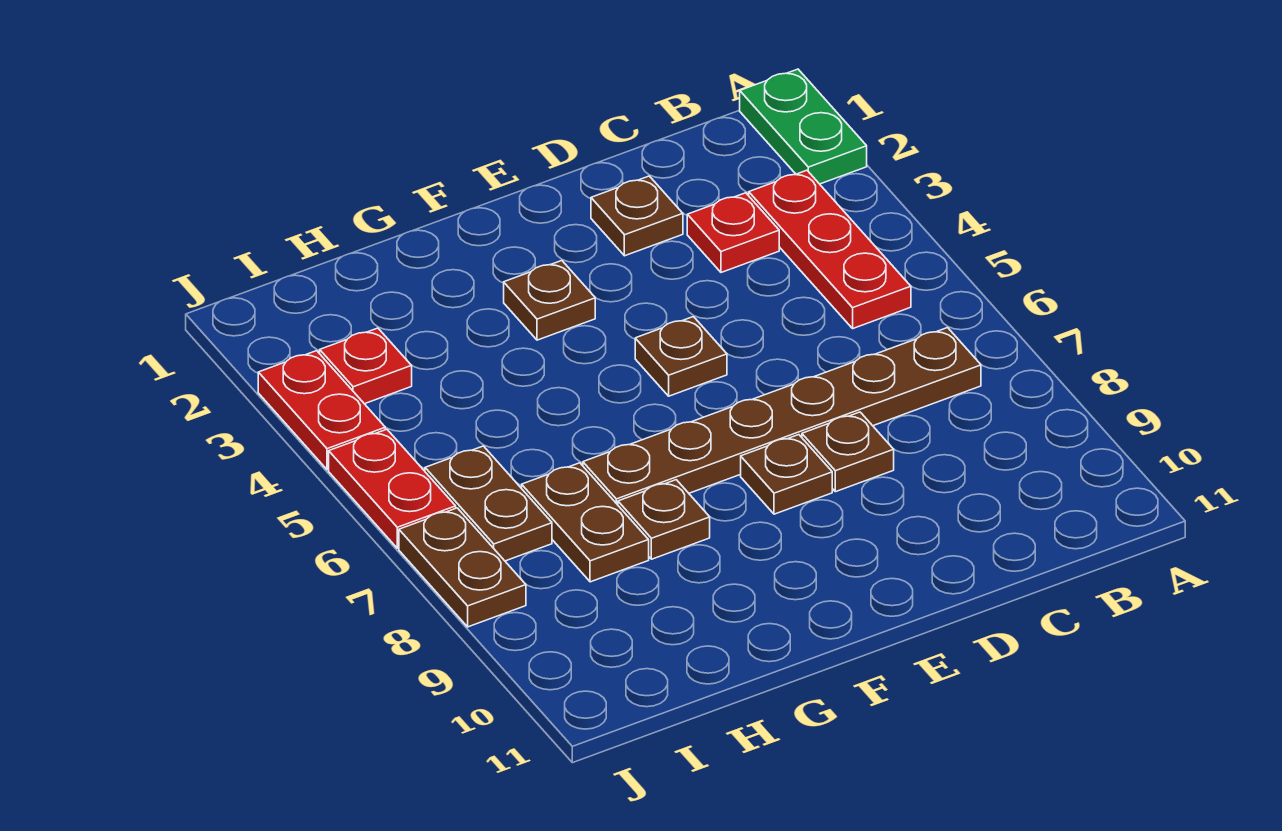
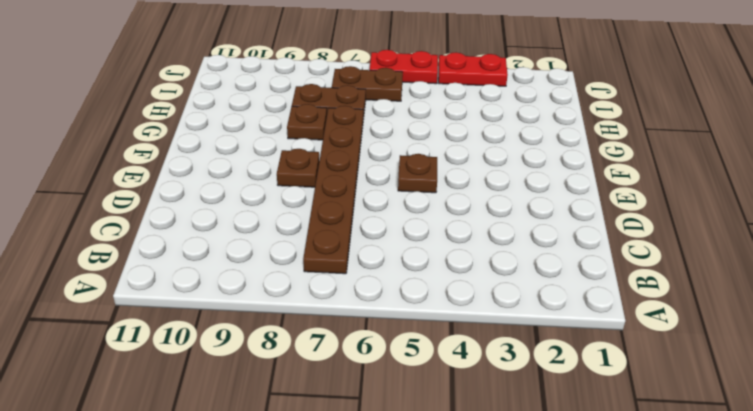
none -> green plate A1:A2 level 1
none -> red plate B3:B5 level 1
none -> red plate C3 level 1

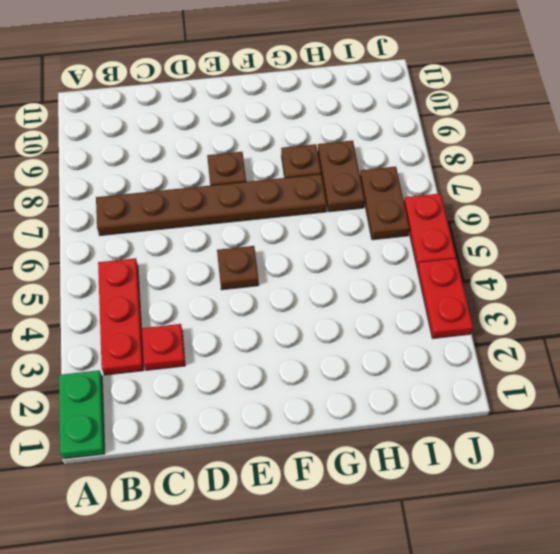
none -> brown plate D2 level 1
none -> brown plate D8 level 1
none -> brown plate F3 level 1

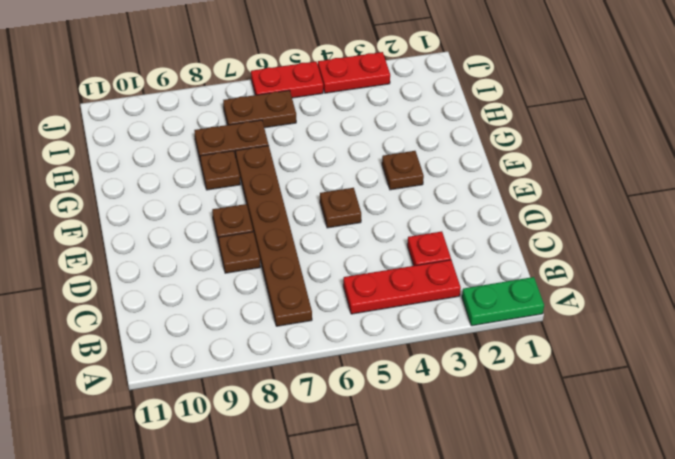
none -> brown plate D2 level 1
none -> red plate I3 level 1
none -> brown plate J7:J8 level 1

